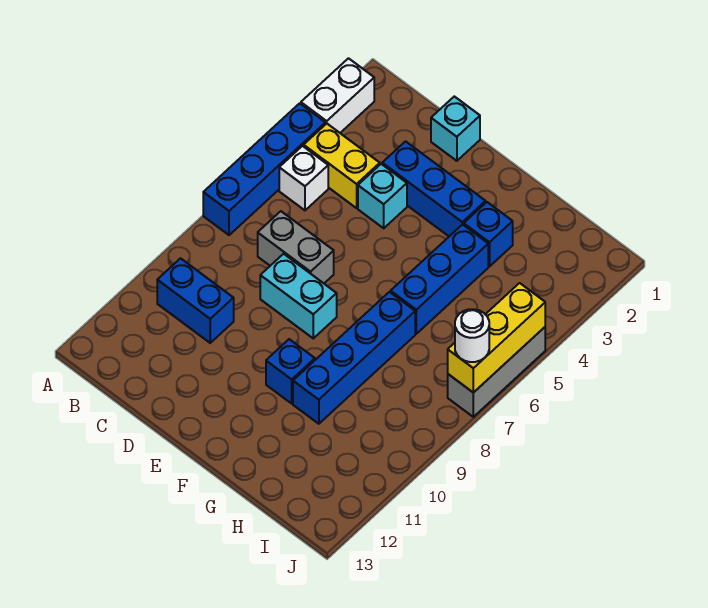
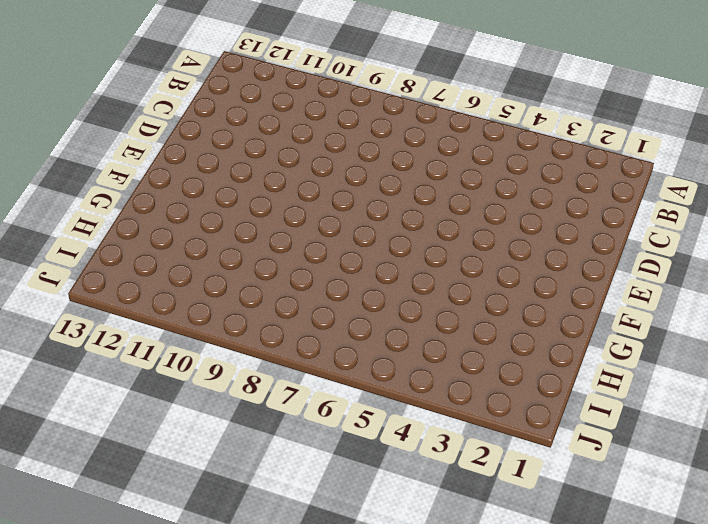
none -> white brick A2:A3 level 1
none -> blue brick A4:A7 level 1
none -> yellow brick B4:C4 level 1

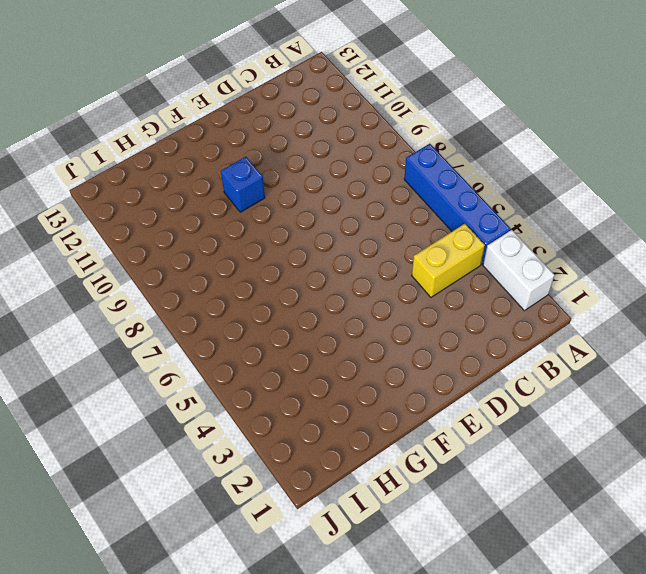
none -> white brick B5 level 1
none -> blue brick B10:C10 level 1
none -> grey brick C7:D7 level 1

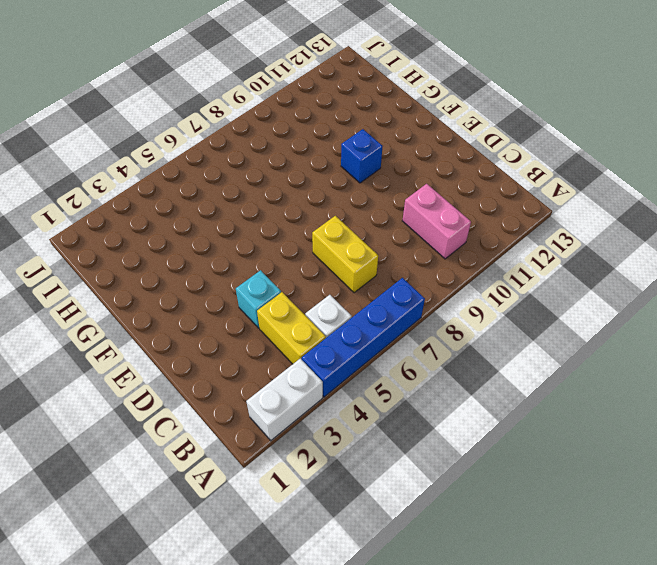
pink brick B10:C10 level 1 -> blue brick B10:C10 level 1
yellow brick C7:D7 level 1 -> grey brick C7:D7 level 1
none -> cyan brick D1 level 1
none -> blue brick D3:F3 level 1
none -> cyan brick D8:E8 level 1

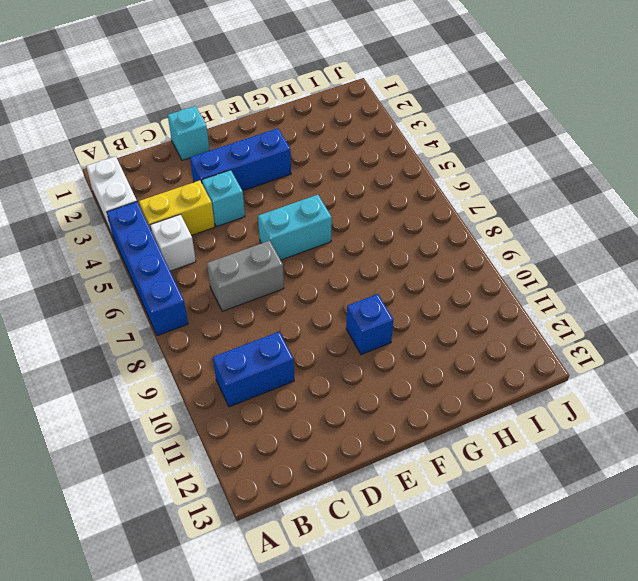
cyan brick E6:F6 level 1 -> cyan brick D8:E8 level 1
none -> blue brick G3 level 1
none -> blue brick G4:G6 level 1
none -> blue brick G7:G10 level 1

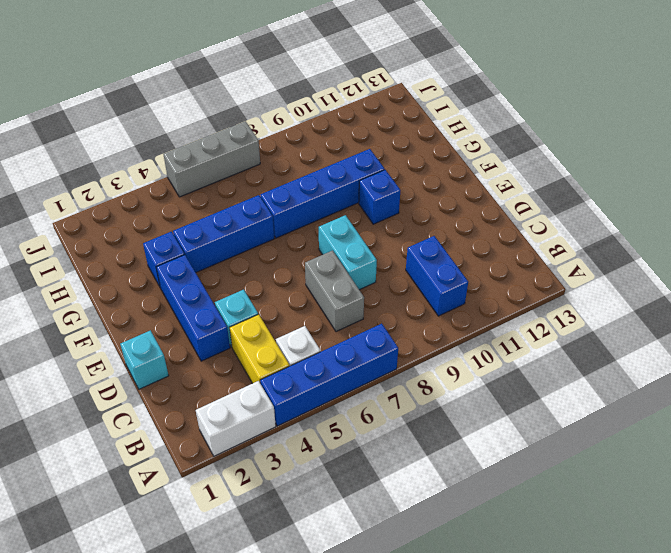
none -> yellow brick J5:J7 level 2
none -> white round brick J7 level 3

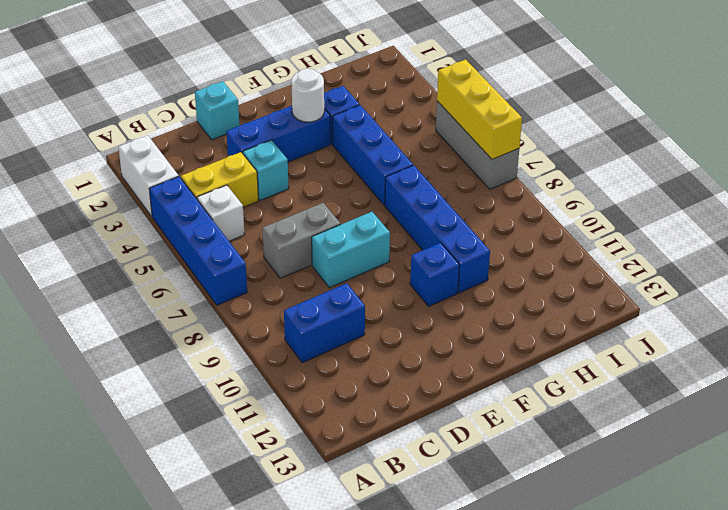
white round brick F3 level 2 -> white round brick J7 level 3

